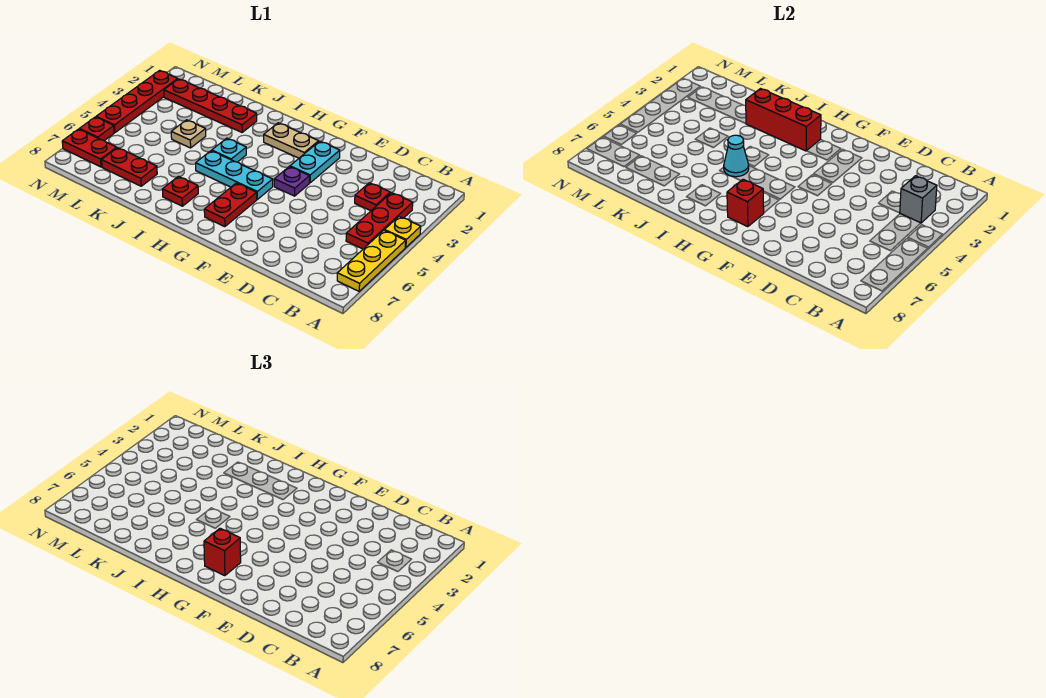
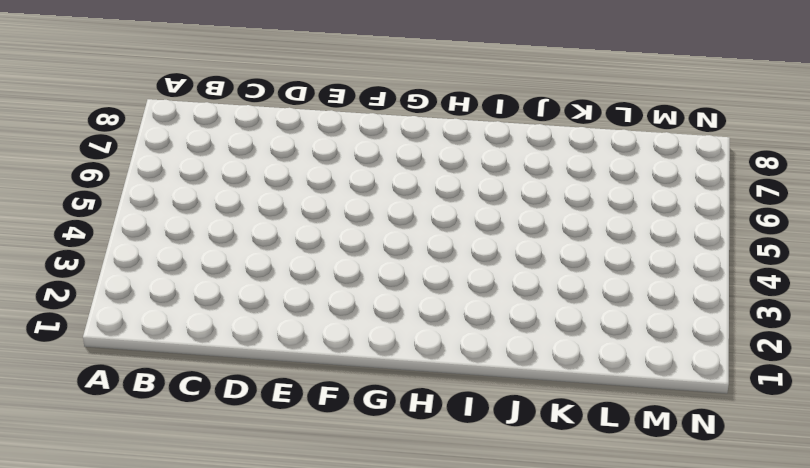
none -> yellow plate A4 level 1
none -> yellow plate A5:A7 level 1
none -> red plate B3:B5 level 1

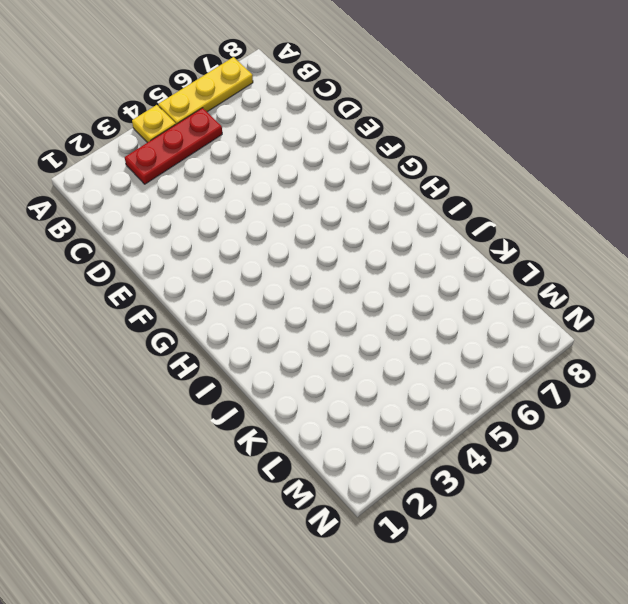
none -> red plate C3 level 1
none -> cyan plate F2:F3 level 1
none -> purple plate F4 level 1

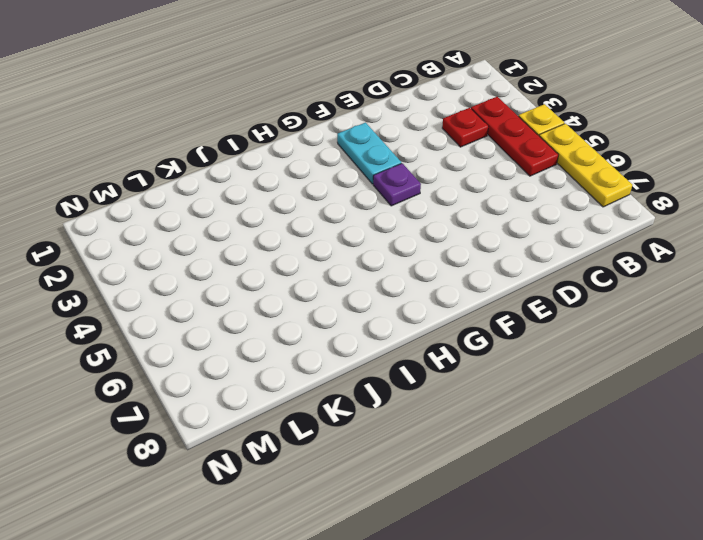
none -> tan plate G2:H2 level 1
none -> cyan plate G5:I5 level 1
none -> red plate G6:G7 level 1

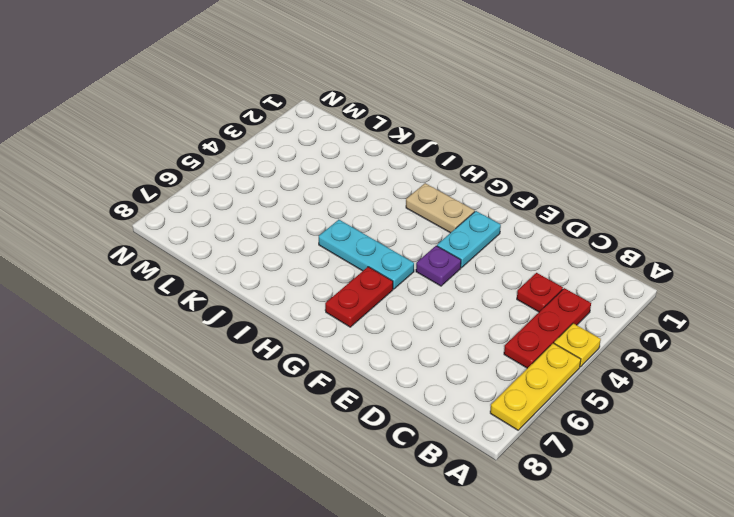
none -> cyan plate I4 level 1
none -> red plate I7 level 1
none -> red plate J2:M2 level 1

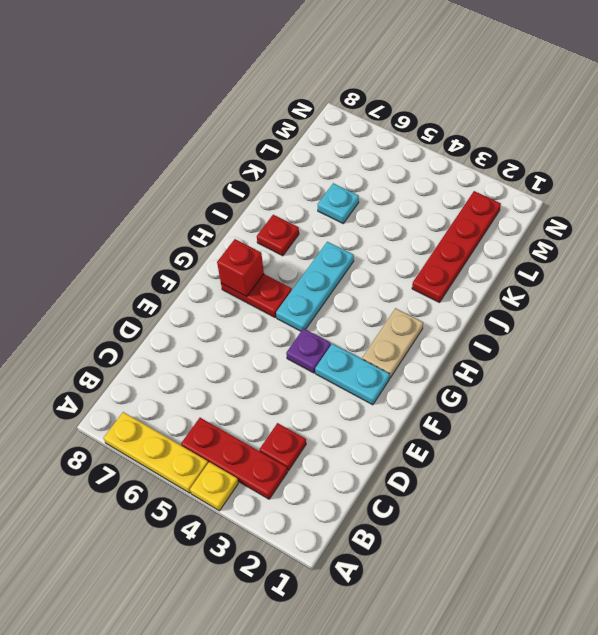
cyan plate K6 level 1 -> cyan plate I4 level 1
none -> tan plate K4 level 1
none -> red plate K7:L7 level 1
none -> red plate M7:N7 level 1

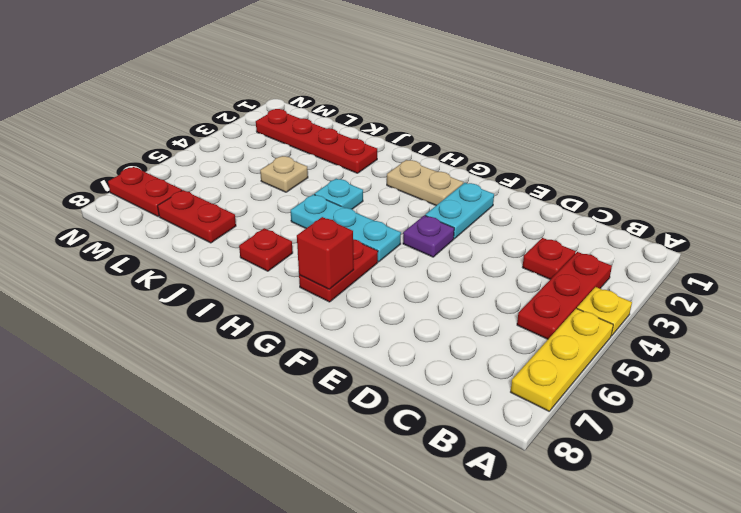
none -> red plate N2:N5 level 1
none -> red plate N6 level 1
none -> grey brick B3 level 2

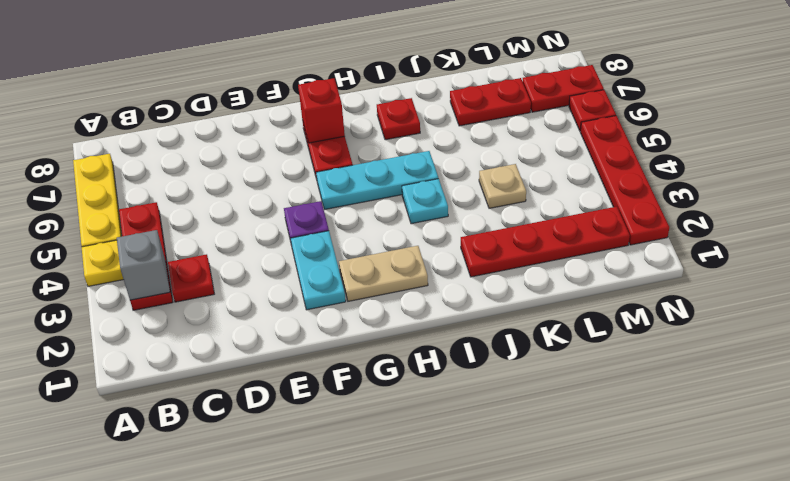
none -> red brick H2:J2 level 2
none -> cyan cone I5 level 2
none -> red brick G7 level 3

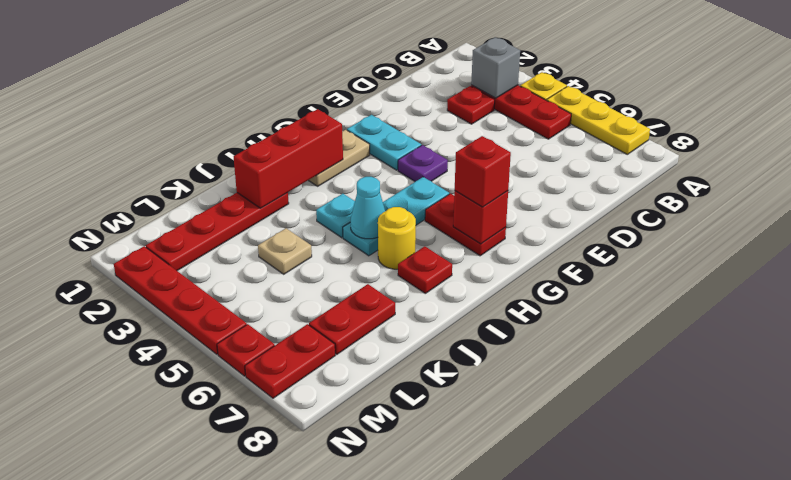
yellow round brick I6 level 1 -> none

